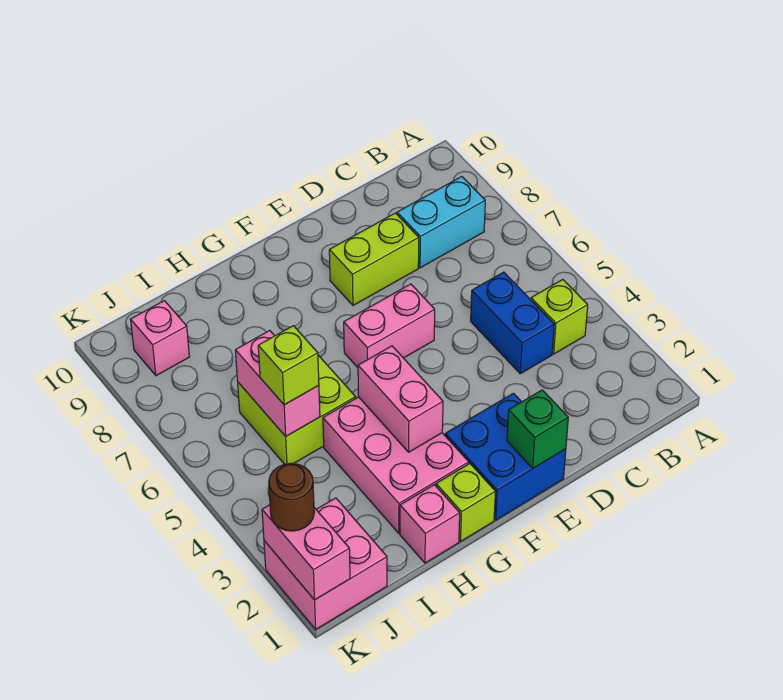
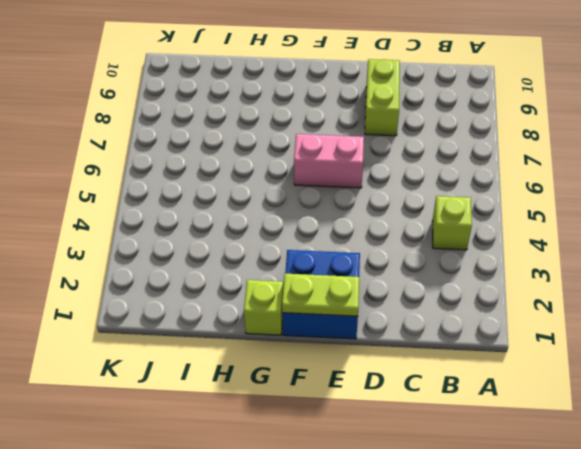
lime brick D8:D9 level 1 -> lime brick D8:E8 level 1
lime plate E1:F1 level 2 -> green brick E1 level 2
none -> cyan brick B8:C8 level 1
none -> blue brick C4:C5 level 1
none -> pink brick G2:H4 level 1

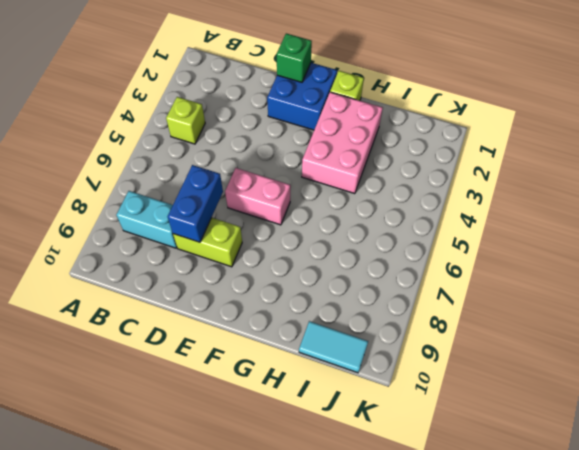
blue brick D7:D8 level 2 -> blue brick C4:C5 level 1
cyan tile I10:J10 level 1 -> none
none -> pink brick H1 level 1
none -> lime brick H5:I6 level 1
none -> pink brick J1:K2 level 1

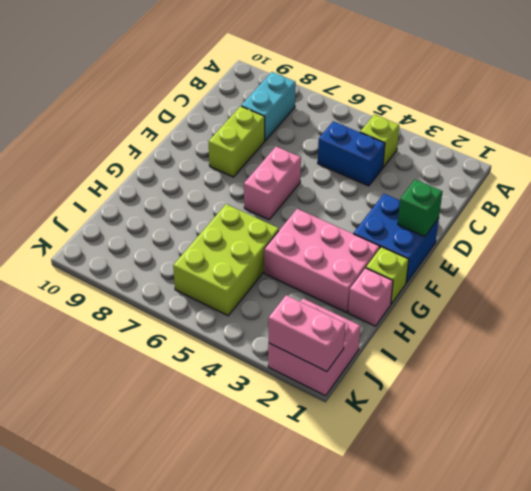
lime brick H5:J6 level 1 -> lime brick H5:I6 level 1
none -> pink brick J9 level 1
none -> pink brick G3:G4 level 2
none -> pink brick I5:I6 level 2

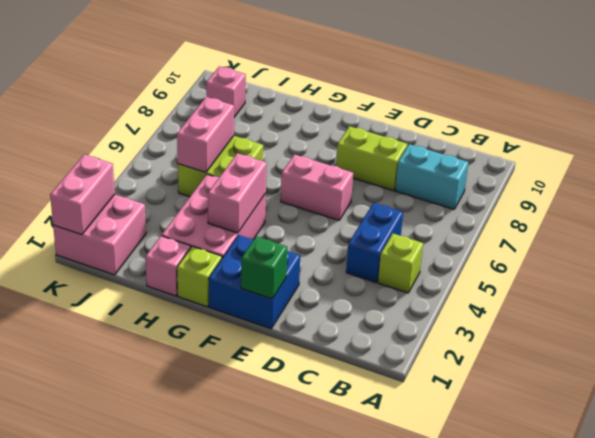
none -> lime brick I5 level 3
none -> brown round brick K2 level 3

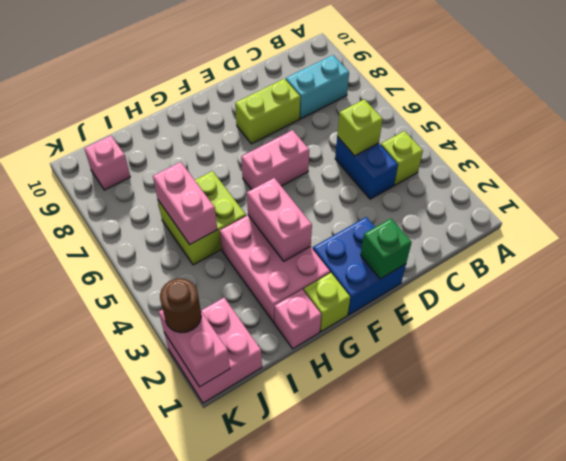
lime brick C5 level 2 -> lime brick I5 level 3

